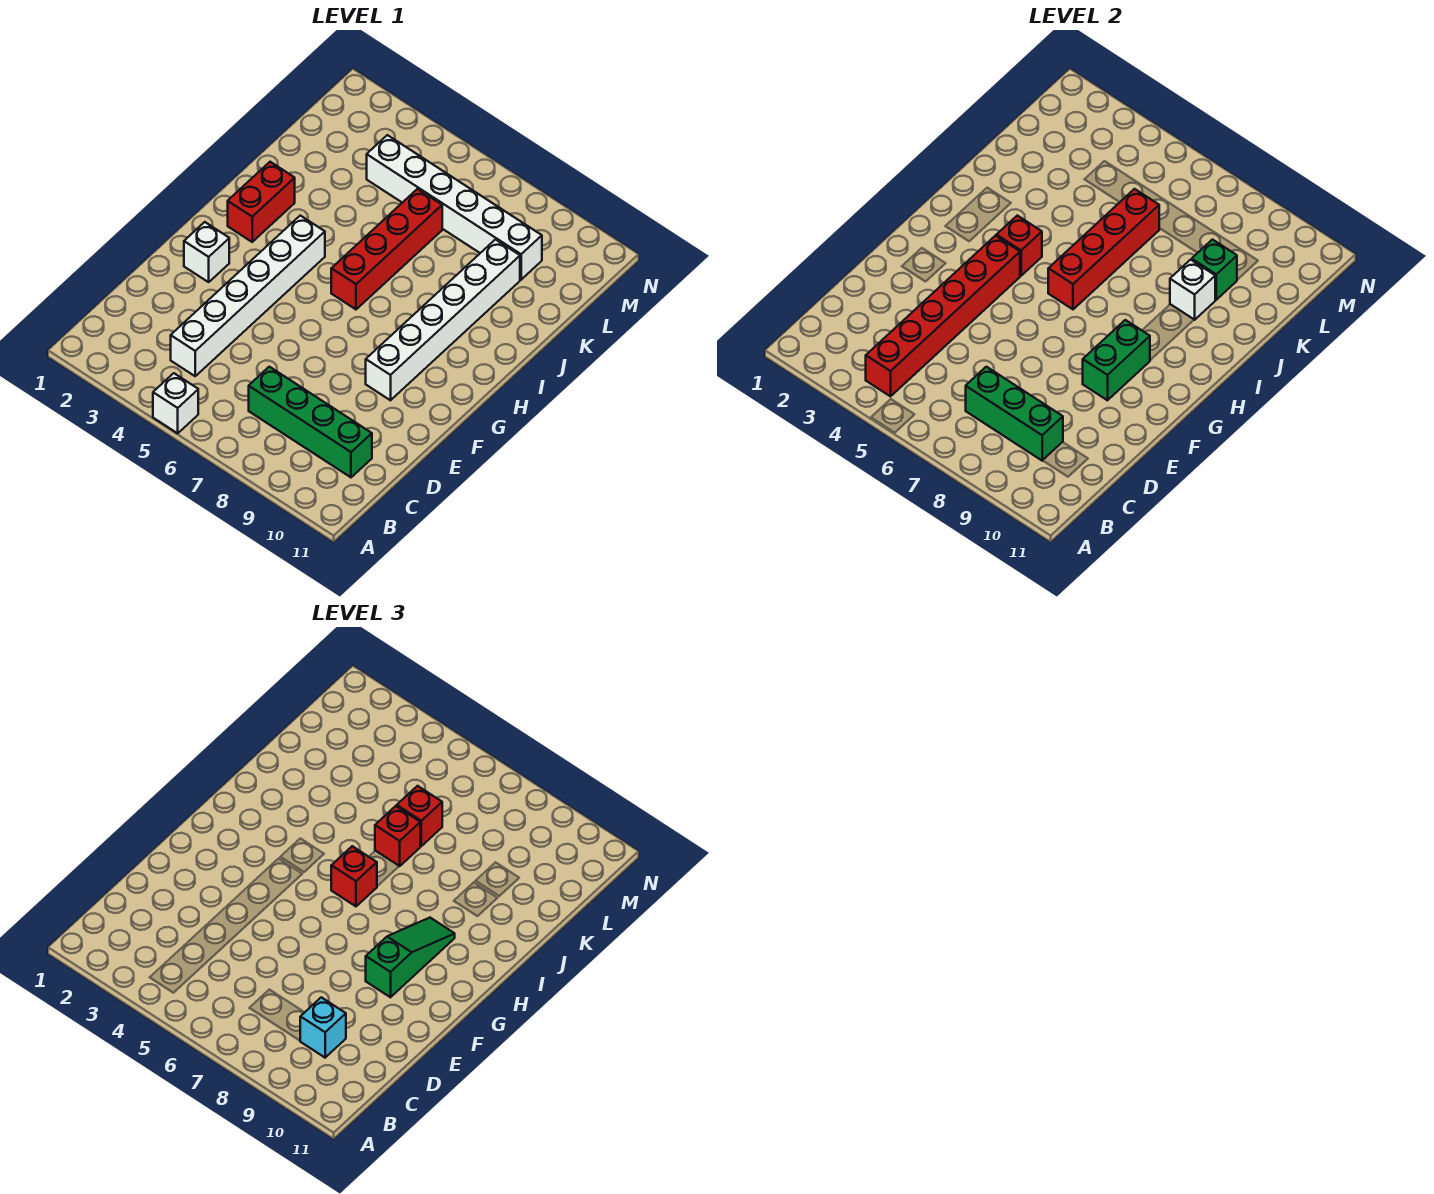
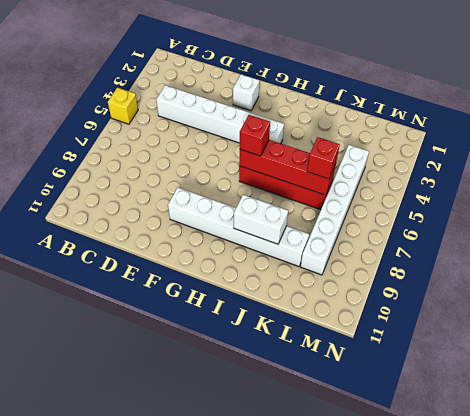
yellow brick A5 level 1 -> white brick A5 level 1
white brick I9:J9 level 2 -> white brick J9 level 2
none -> green brick C7:C10 level 1
none -> red brick H2:I2 level 1
none -> red brick B4:G4 level 2

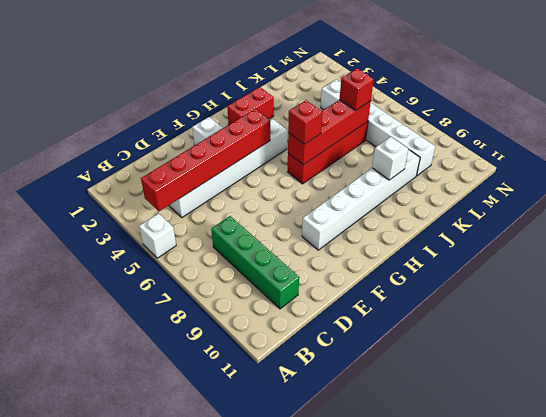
none -> green brick C7:C9 level 2
none -> green brick F9:G9 level 2
none -> red brick H4 level 2

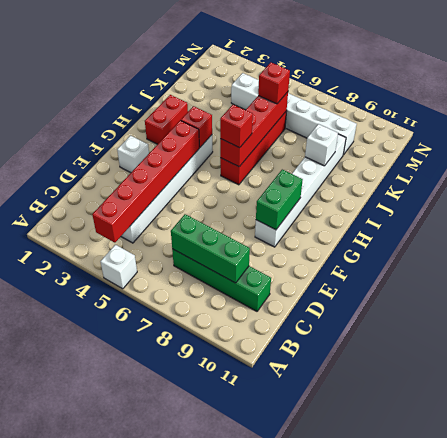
none -> green brick K9 level 2
none -> cyan brick C9 level 3
none -> green slope F9:H9 level 3 top F

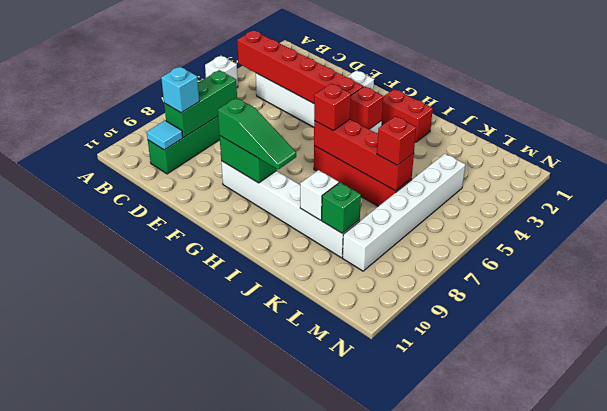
cyan tile C10 level 2 -> none
none -> red brick J6 level 3

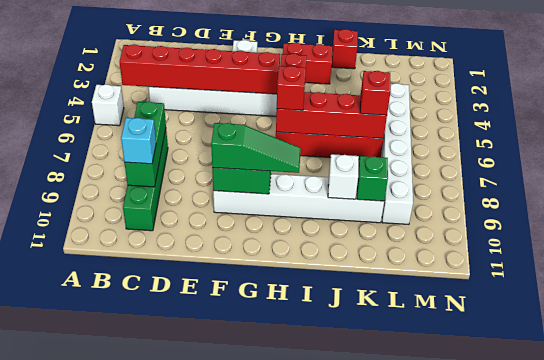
red brick J1 level 1 -> red brick J6 level 3

